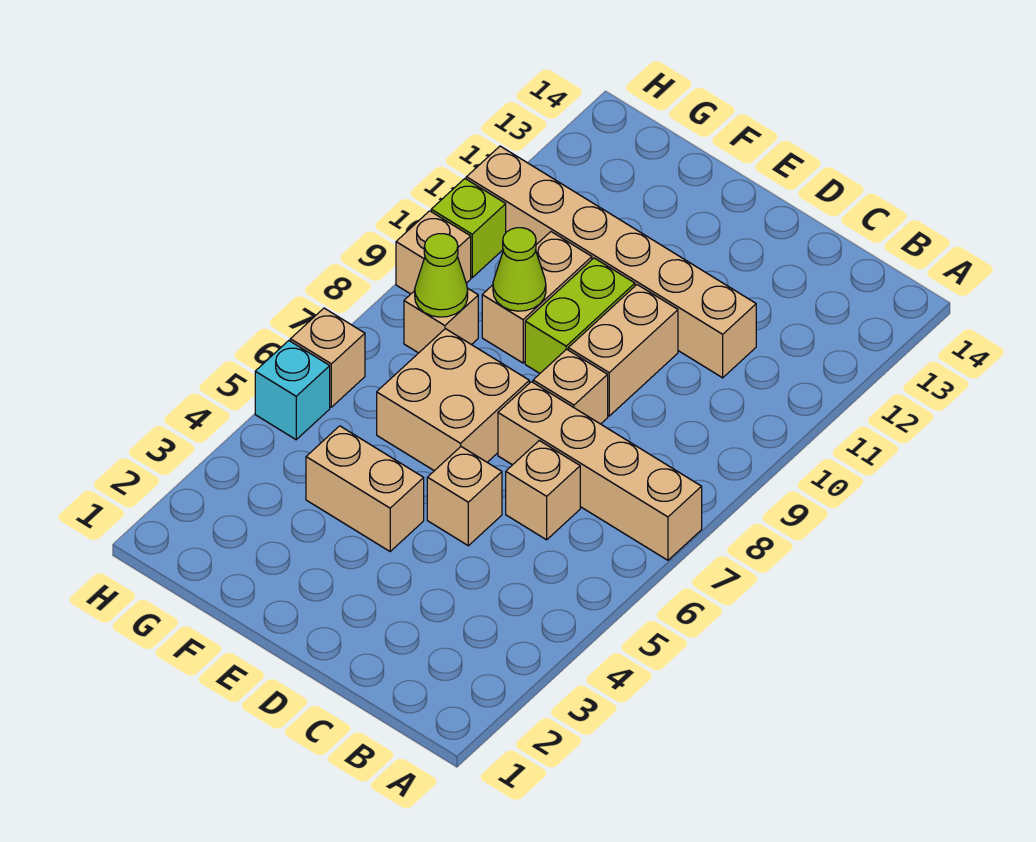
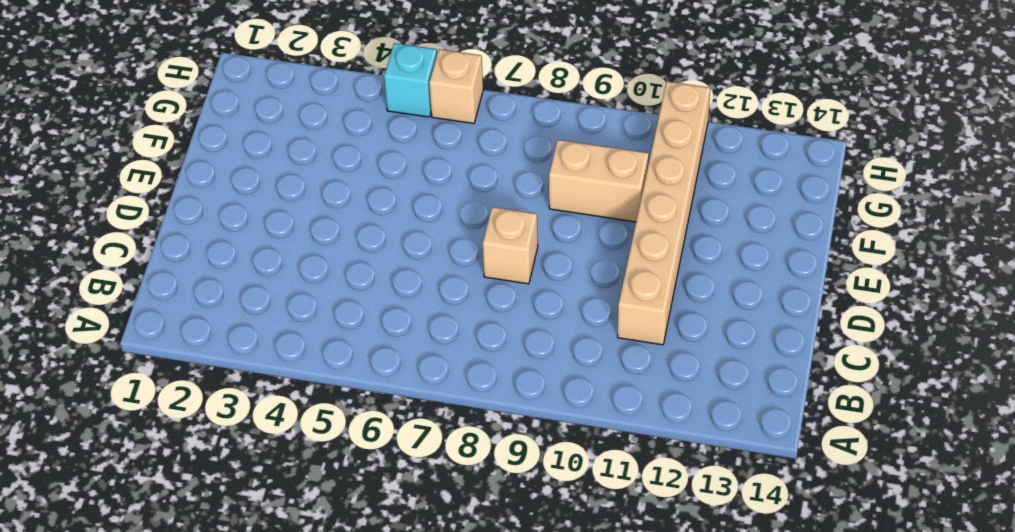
none -> tan brick A7:D7 level 1
none -> tan brick C6 level 1
none -> tan brick D5 level 1

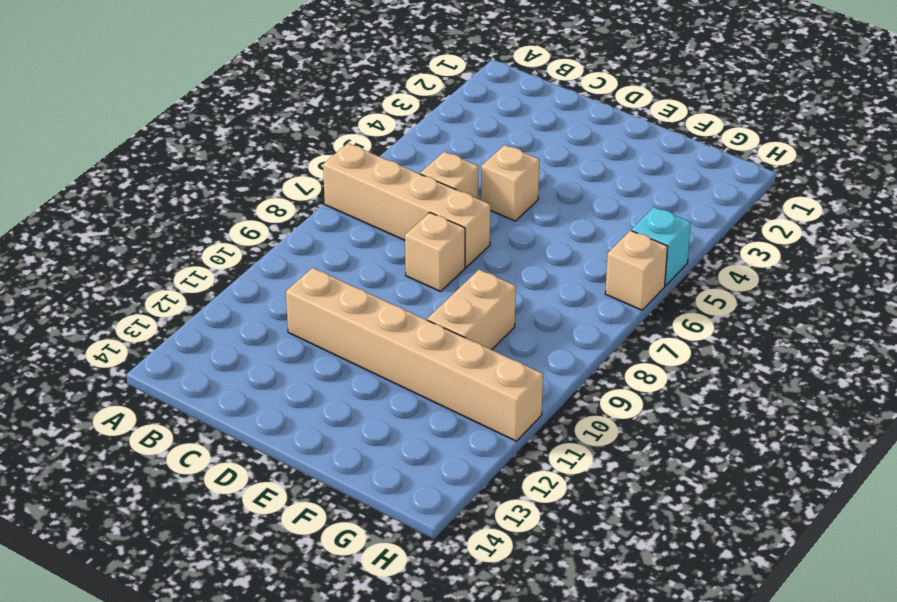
none -> tan brick D9:D10 level 1
none -> tan brick E4:F4 level 1
none -> tan brick E6:F7 level 1

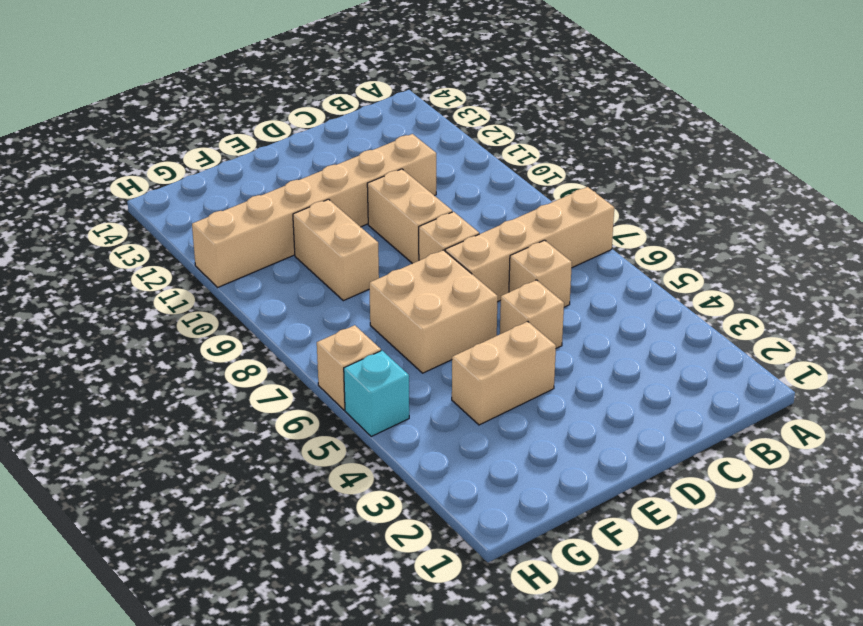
none -> lime brick E9:E10 level 1
none -> tan brick G8 level 1
none -> tan brick H9 level 1

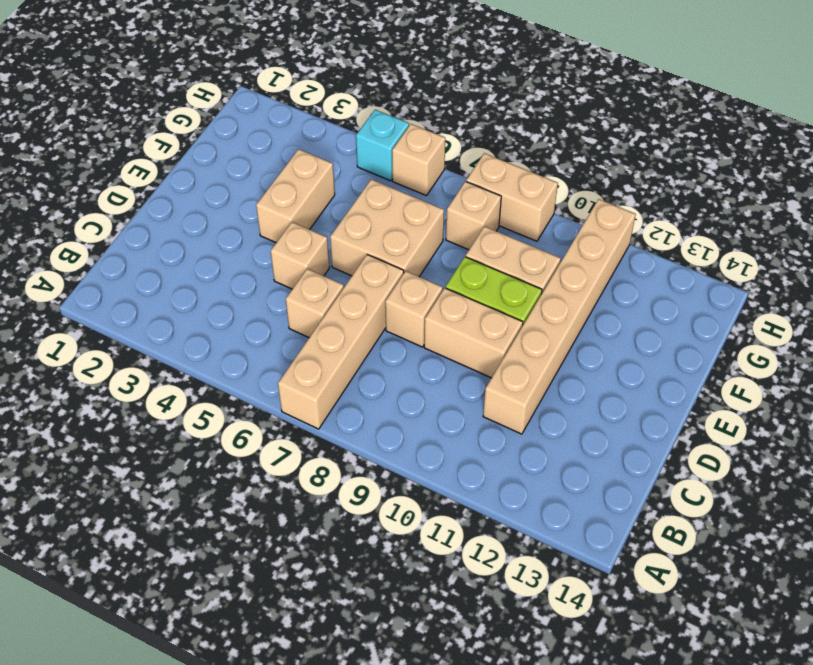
tan brick H8:H9 level 1 -> tan brick H9 level 1
none -> lime brick H10 level 1
none -> lime cone F9 level 2
none -> lime cone G8 level 2

